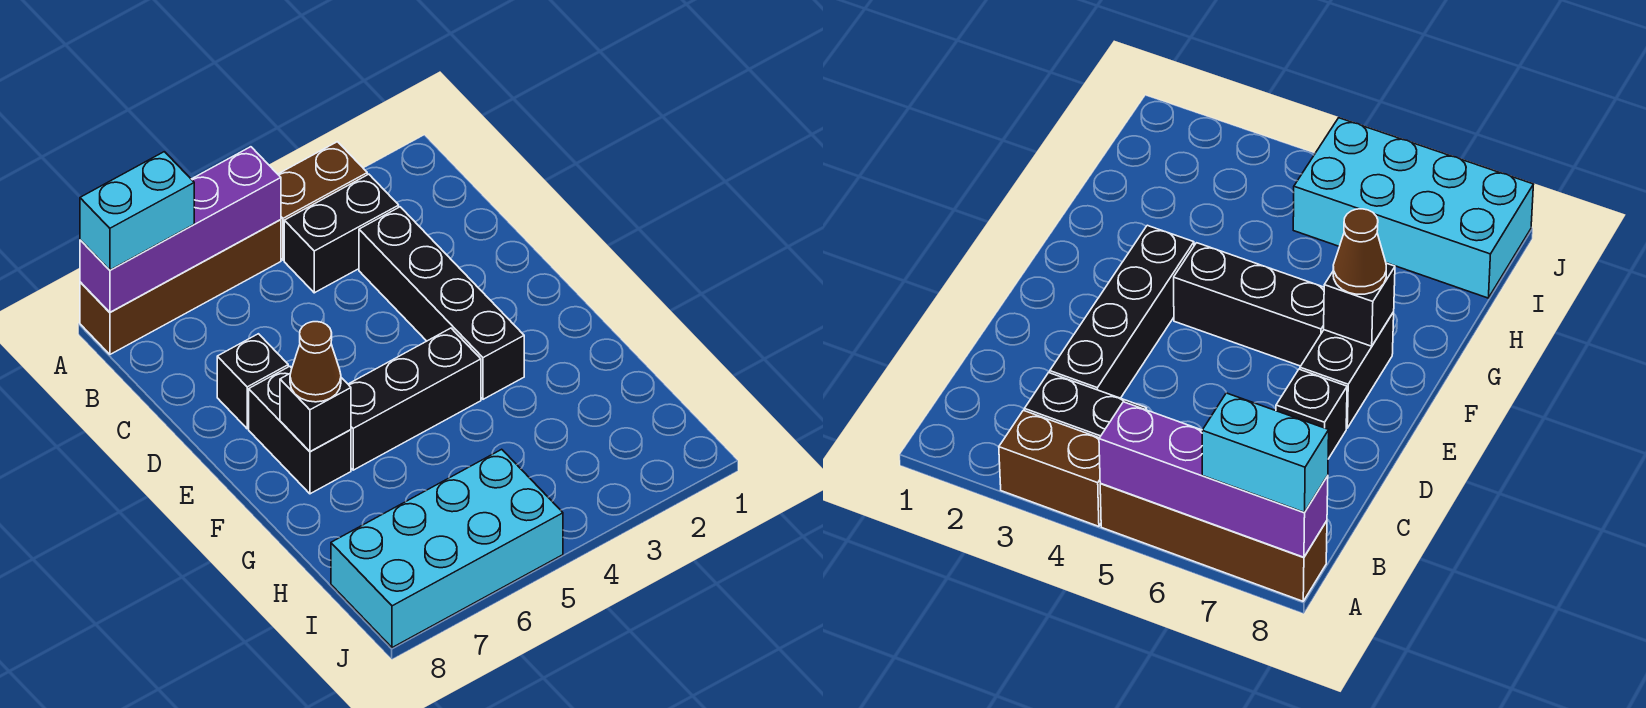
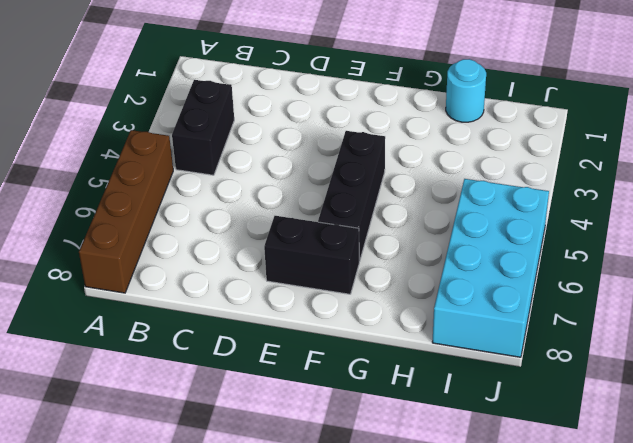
cyan round brick H1 level 1 -> none
none -> brown brick A3:A4 level 1
none -> black brick C3:F3 level 1
none -> black brick D7 level 1

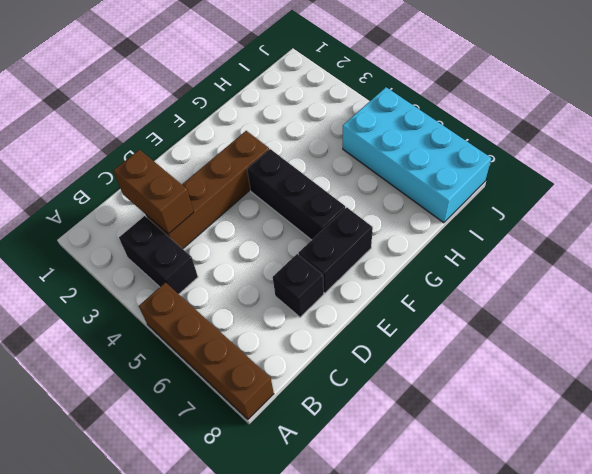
brown brick C2:C3 level 2 -> brown brick A3:A4 level 1
brown brick C3:F3 level 1 -> black brick C3:F3 level 1
none -> purple brick A5:A8 level 2
none -> black brick F7 level 2
none -> cyan brick A7:A8 level 3

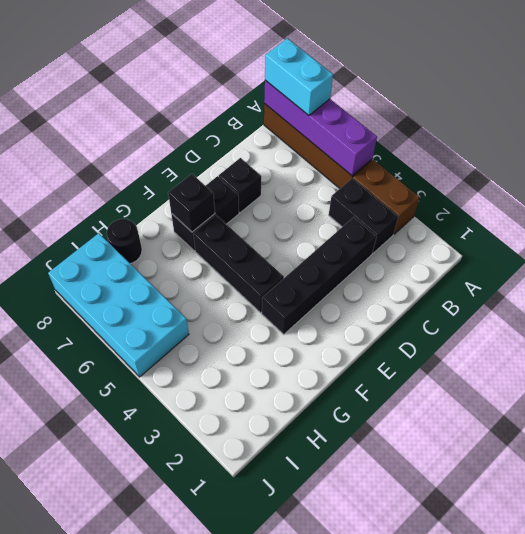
black round brick H8 level 1 -> none
none -> brown cone F7 level 3

